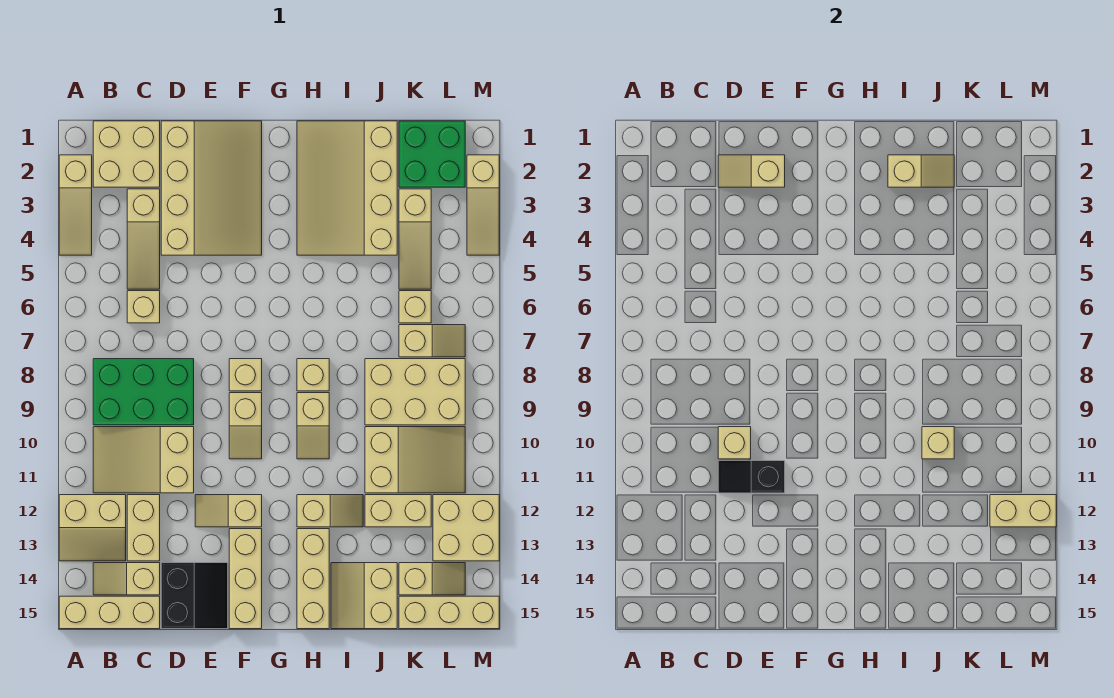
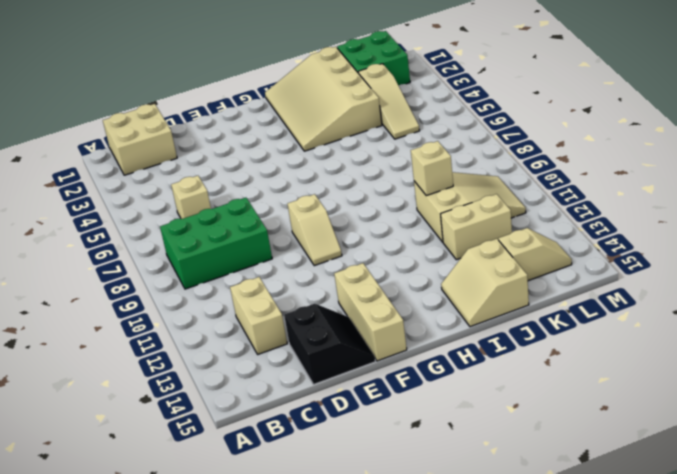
none -> tan slope A2:A4 level 1 top 2
none -> tan slope A12:B13 level 1 top 12
none -> tan brick A15:C15 level 1
none -> tan slope B10:D11 level 1 top D

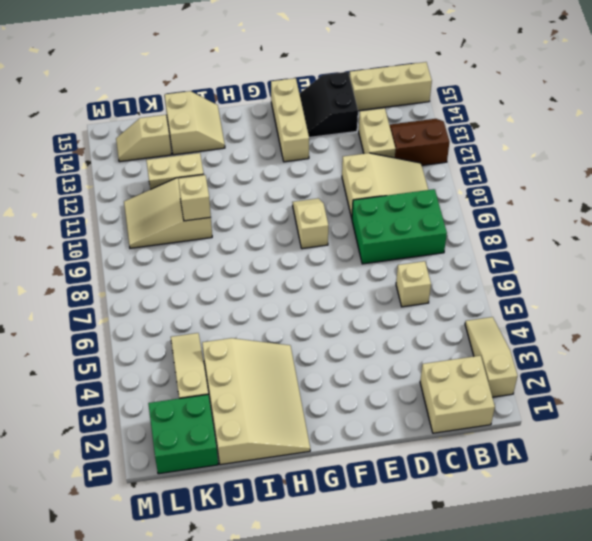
brown slope A12:B13 level 1 top 12 -> tan slope A12:B13 level 1 top 12
none -> tan slope B14:C14 level 1 top C
none -> tan slope C3:C5 level 1 top 3
none -> tan slope D1:F4 level 1 top D
none -> tan slope E12:F12 level 1 top F

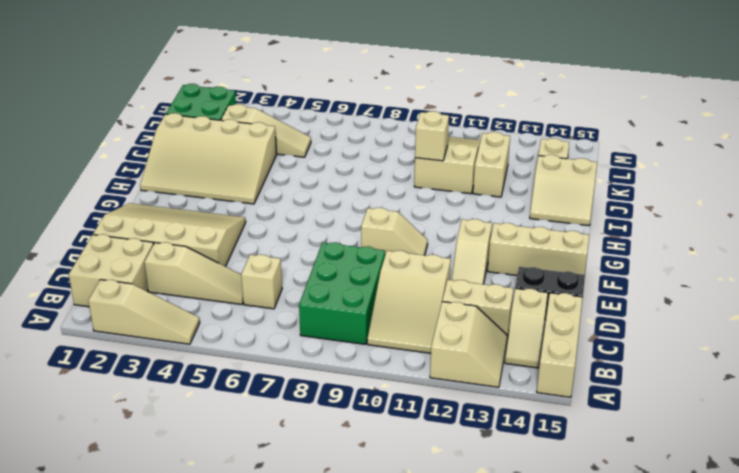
none -> tan brick F8 level 1
none -> tan brick H8 level 1
none -> tan slope H9:H10 level 1 top 9
none -> tan slope H12:I12 level 1 top H

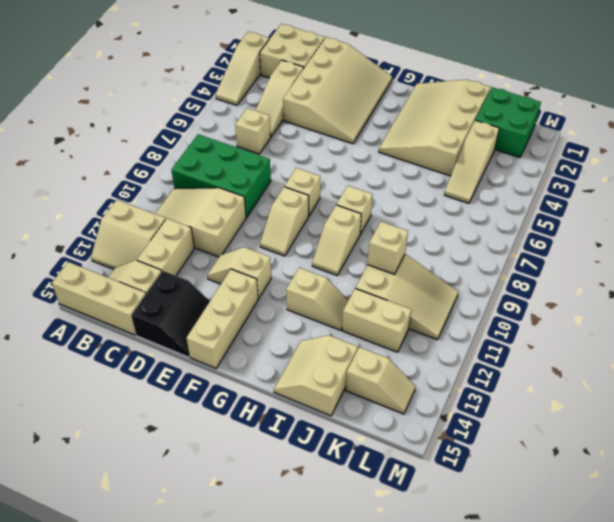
none -> tan brick H13:H15 level 1
none -> tan brick J8:L9 level 1
none -> tan brick K6 level 1
none -> tan slope K7:L7 level 1 top K

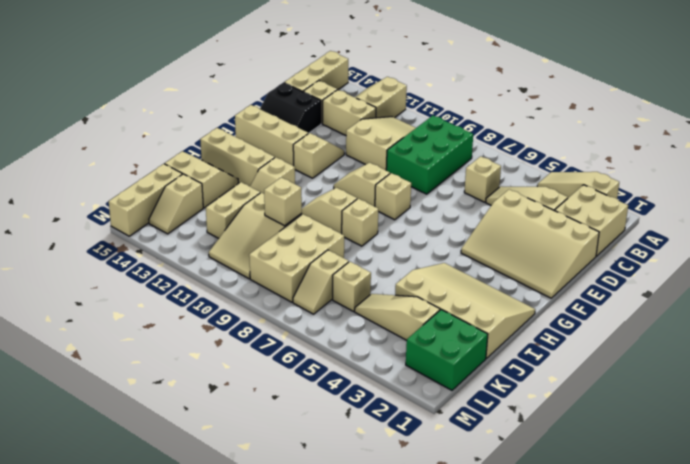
none -> tan brick L12:M13 level 1
none -> tan slope M2:M4 level 1 top 2
none -> tan slope D2:E2 level 2 top E
none -> tan brick D10 level 2

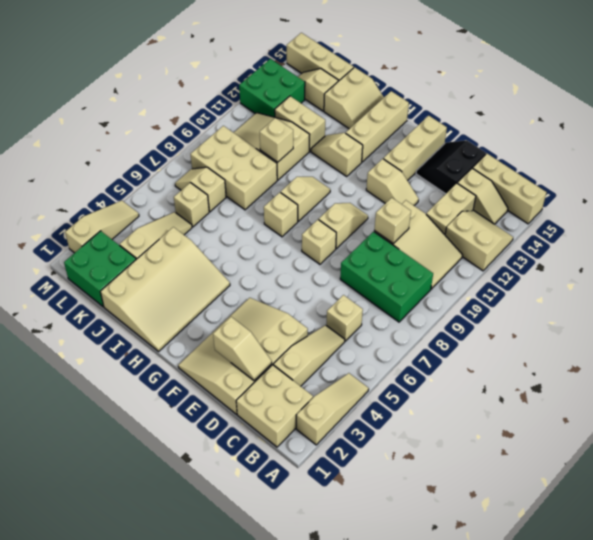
green brick L12:M13 level 1 -> tan brick L12:M13 level 1
none -> black slope D11:E11 level 2 top E
none -> tan slope I2:J2 level 2 top I
none -> tan brick L12:M12 level 2

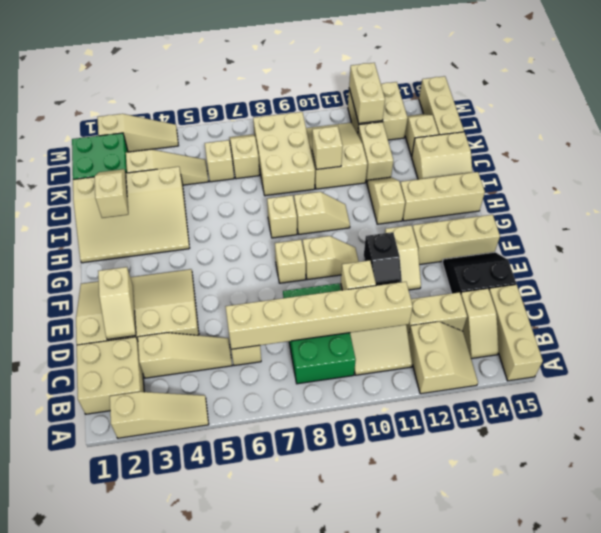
tan brick C6:C11 level 2 -> none

